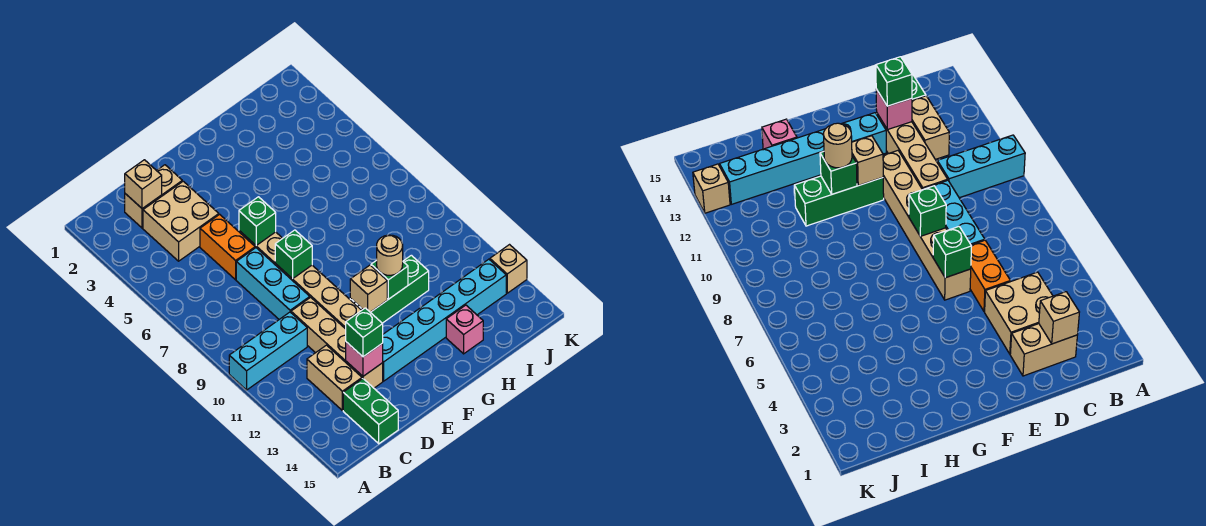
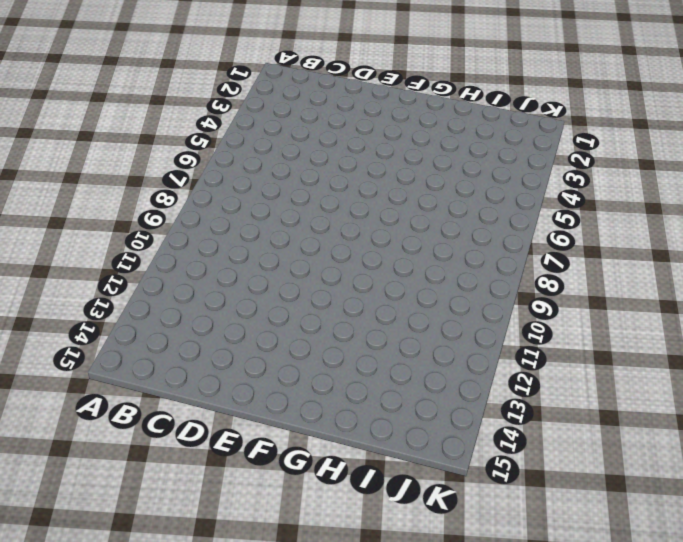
none -> cyan brick A10:C10 level 1
none -> tan brick C2:D2 level 1
none -> tan brick C3:D4 level 1

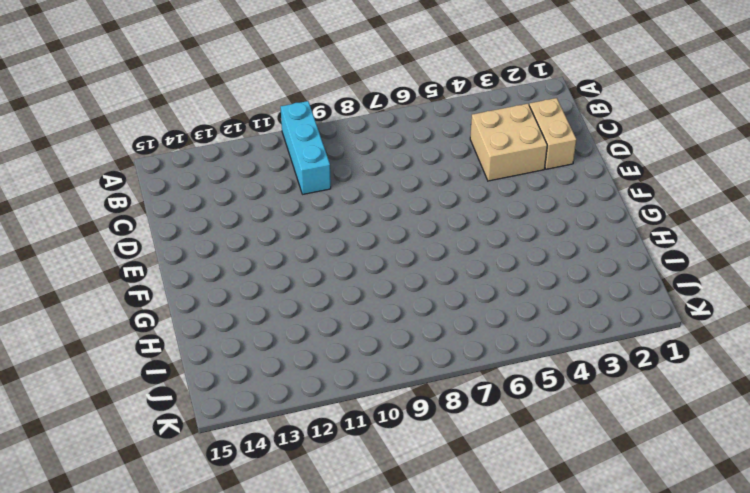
none -> tan brick C12:C13 level 1
none -> green brick C14:C15 level 1
none -> orange brick D5:D6 level 1

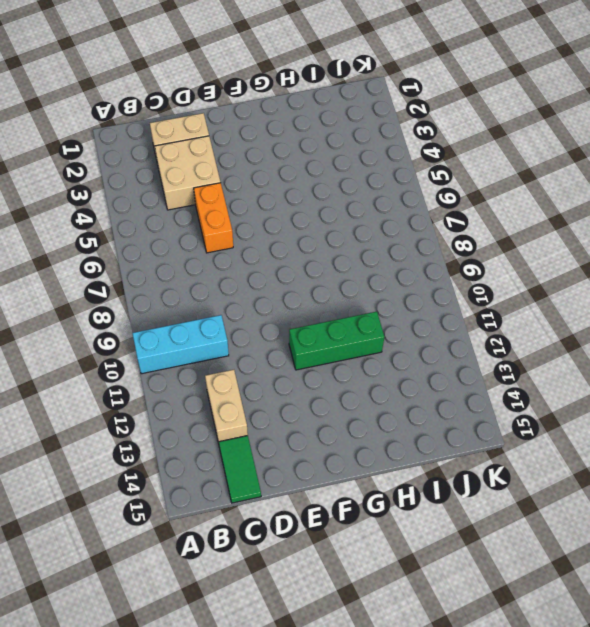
green tile C14:C15 level 1 -> green brick C14:C15 level 1
none -> cyan brick D7:D9 level 1
none -> tan brick D10:D13 level 1
none -> tan brick E6:E11 level 1

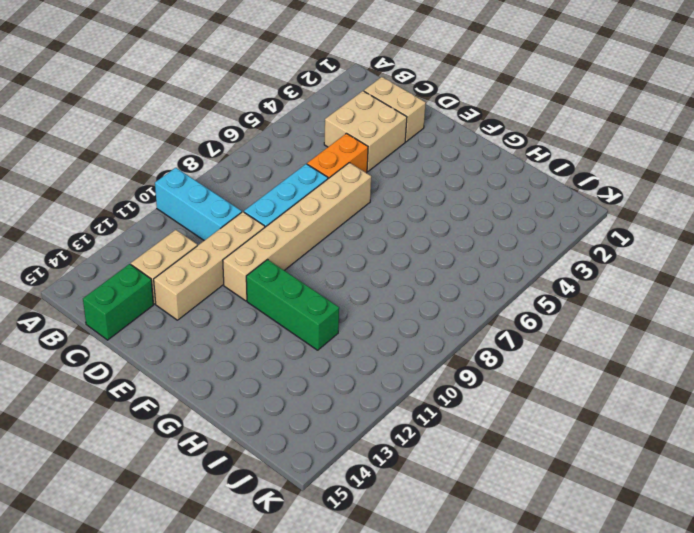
none -> cyan brick E13:J13 level 1
none -> pink brick H14 level 1
none -> tan brick K13 level 1

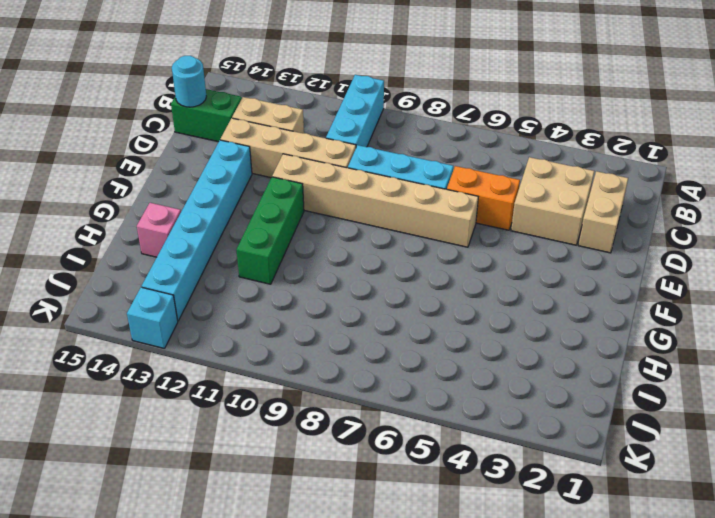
cyan round brick C15 level 2 -> none
cyan brick K13 level 1 -> tan brick K13 level 1
none -> tan brick C2 level 2
none -> pink brick D13 level 2
none -> green brick E6 level 2

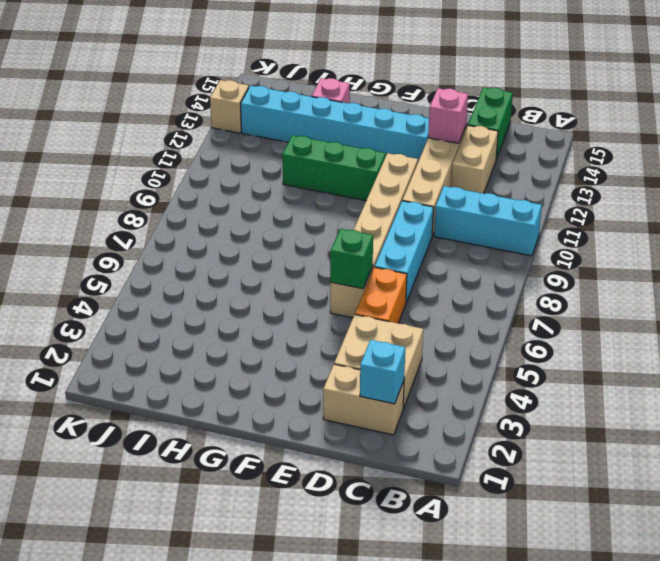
cyan brick C2 level 2 -> tan brick C2 level 2
none -> green brick E8 level 2
none -> tan brick F11 level 2
none -> green brick G11 level 2

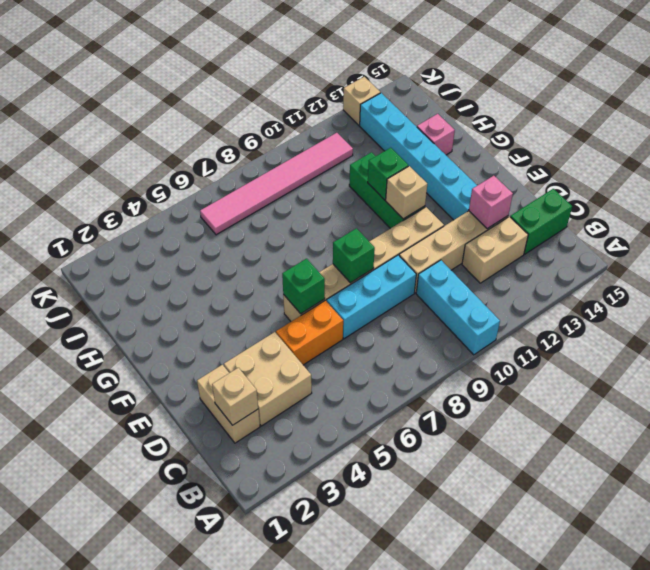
pink tile J6:J11 level 1 -> none
none -> green brick D13 level 3
none -> tan round brick G11 level 3

